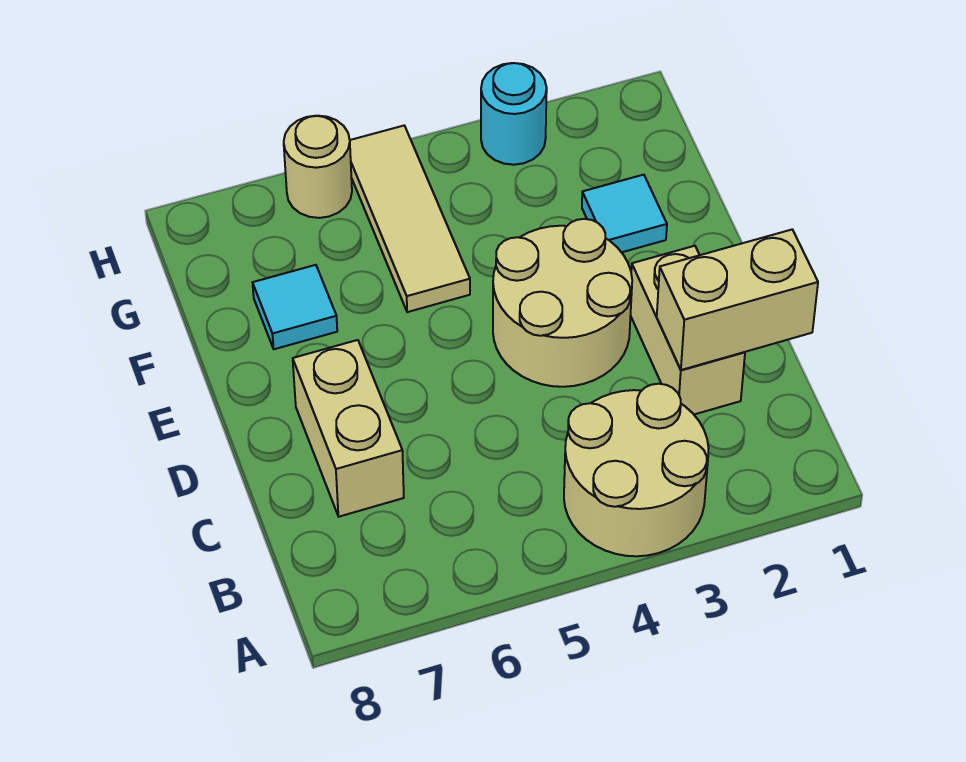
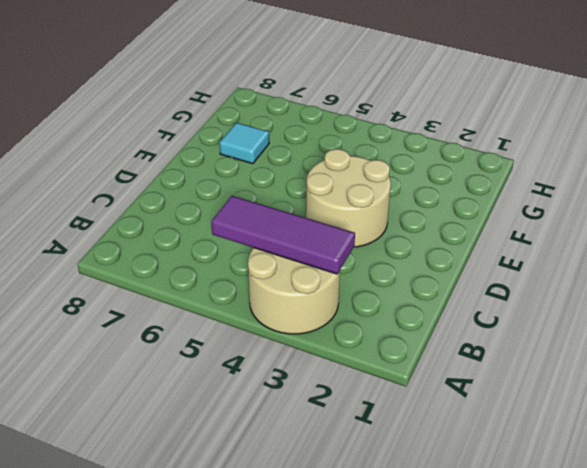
purple tile B3:B5 level 2 -> none
none -> tan brick C2:D2 level 1
none -> tan brick C7:D7 level 1

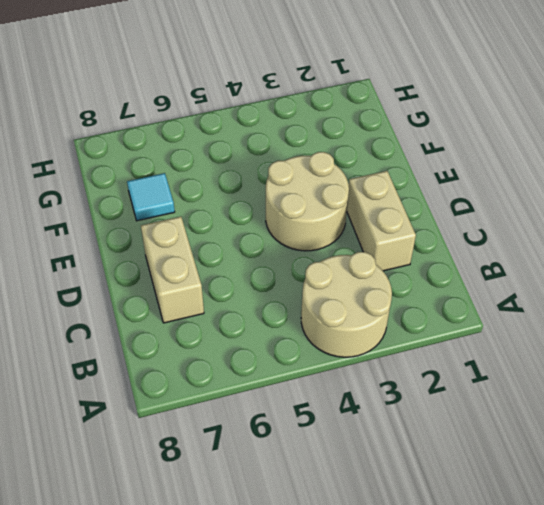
none -> cyan tile F2 level 1
none -> tan tile F5:H5 level 1

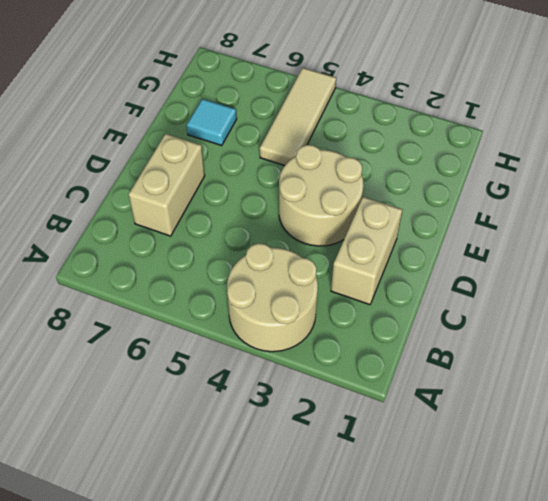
none -> cyan tile F2 level 1
none -> cyan round brick H3 level 1

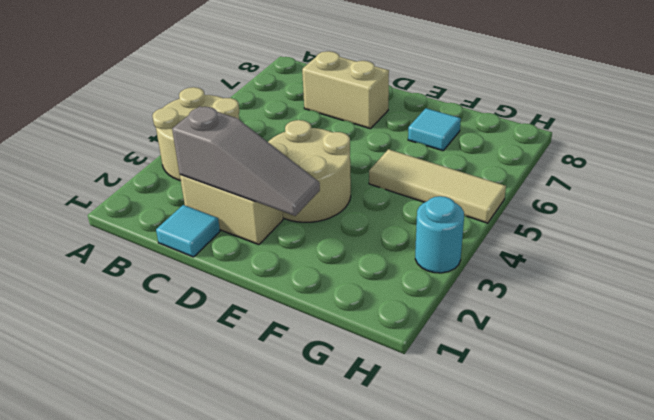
cyan tile C1 level 1 -> cyan tile F2 level 1
grey slope C2:E2 level 2 top C -> tan brick C1:C2 level 2
none -> tan round brick H6 level 1

